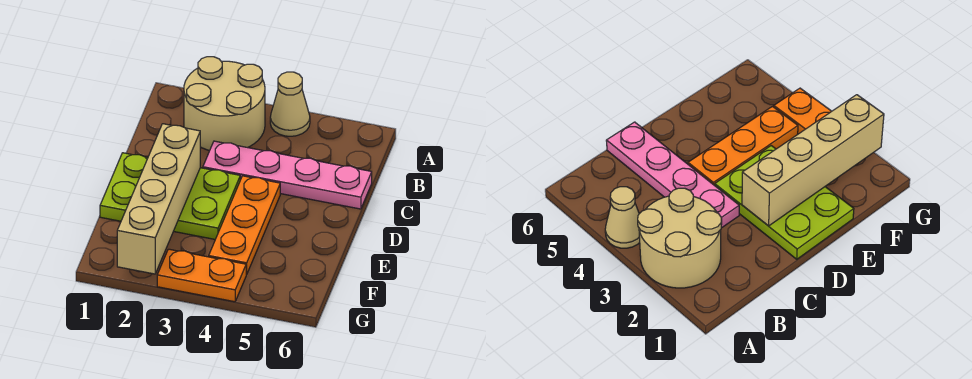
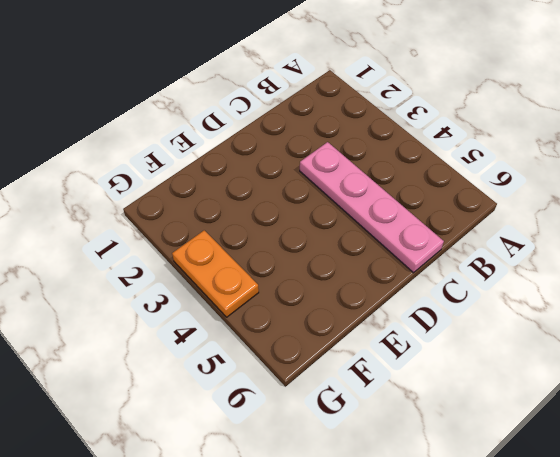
none -> tan round brick A2:B3 level 1
none -> tan cone A4 level 1

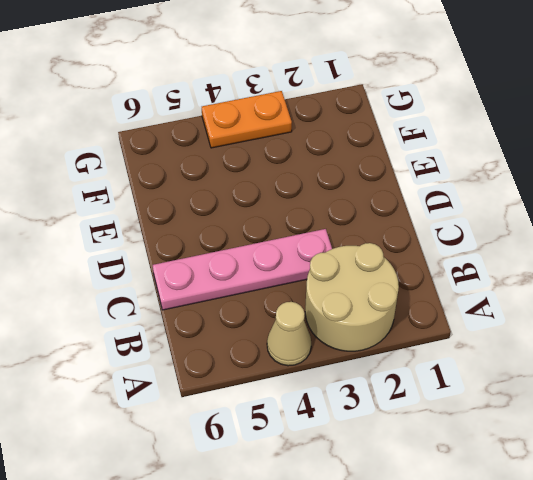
none -> lime plate D1:E3 level 1
none -> orange plate D4:F4 level 1

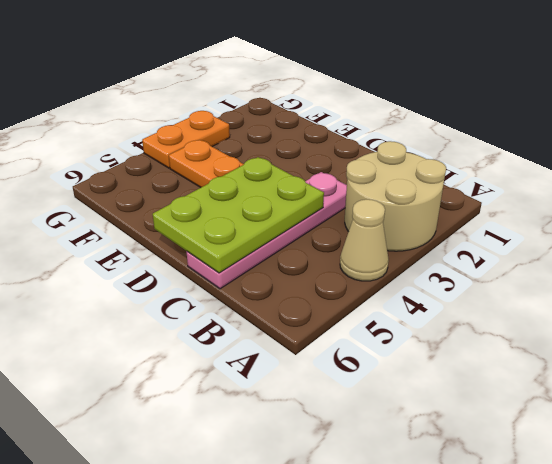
lime plate C4:D6 level 2 -> lime plate D1:E3 level 1
none -> tan brick D2:G2 level 2

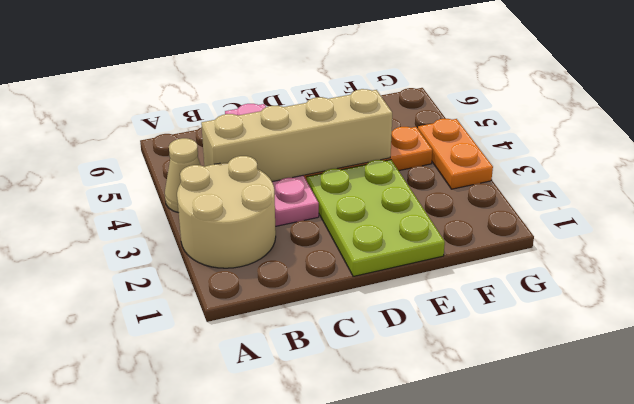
tan brick B4:E4 level 2 -> tan brick D2:G2 level 2

